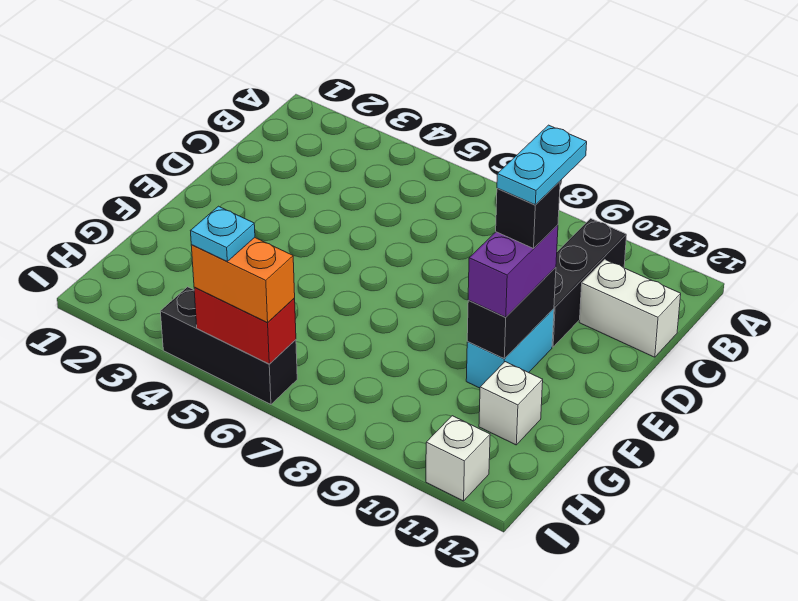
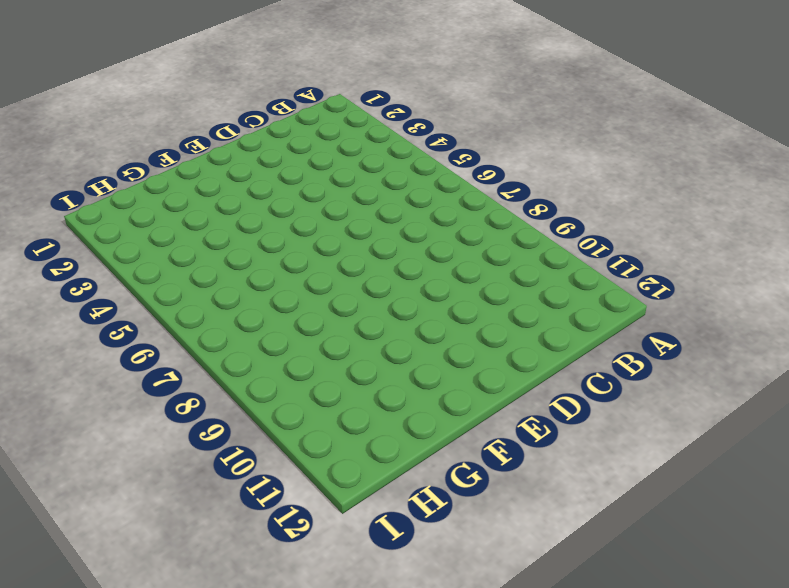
none -> black brick B10:D10 level 1
none -> white brick C11:C12 level 1
none -> cyan brick E10:F10 level 1

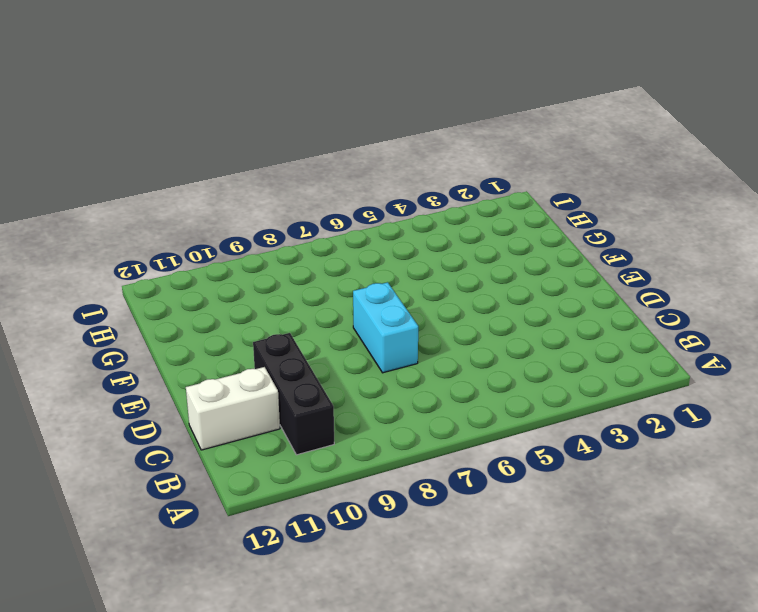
cyan brick D7:E7 level 1 -> cyan brick E10:F10 level 1
none -> white brick G11 level 1
none -> black brick I4:I6 level 1
none -> white brick I11 level 1

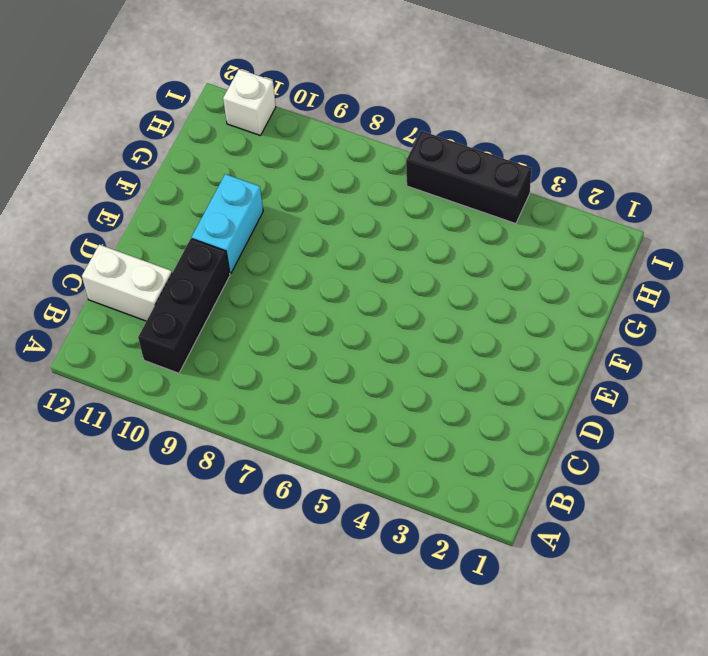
none -> white brick G11 level 1
none -> black brick E10:F10 level 2
none -> red brick I5:I6 level 2

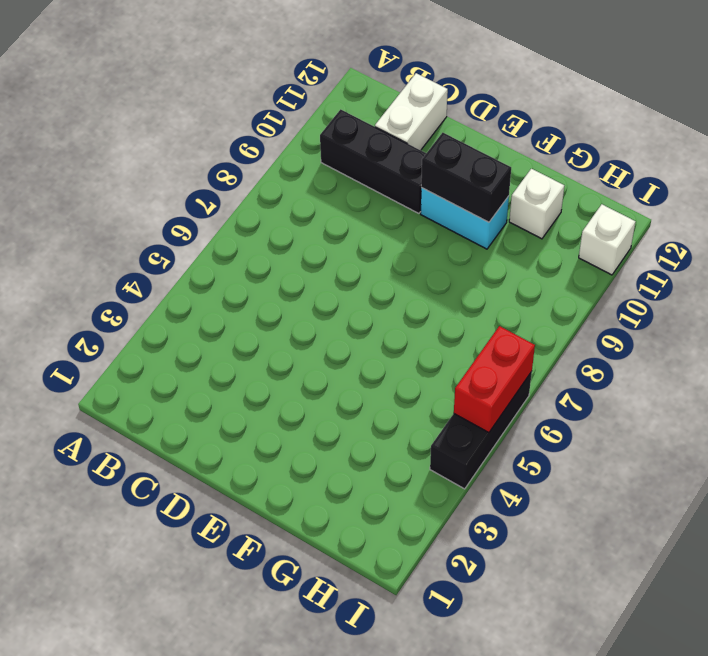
none -> purple brick E10:F10 level 3
none -> orange brick I5:I6 level 3
none -> black brick E10 level 4

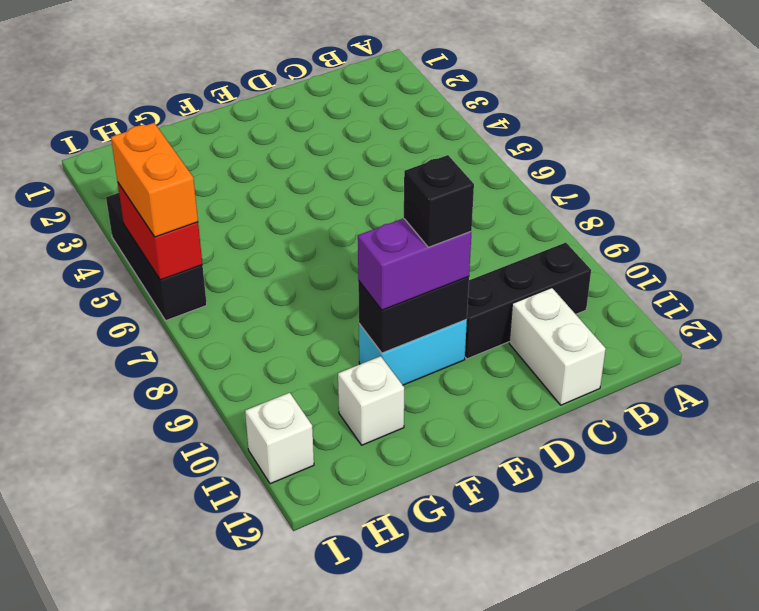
none -> cyan plate I5 level 4
none -> cyan plate D10:E10 level 5

